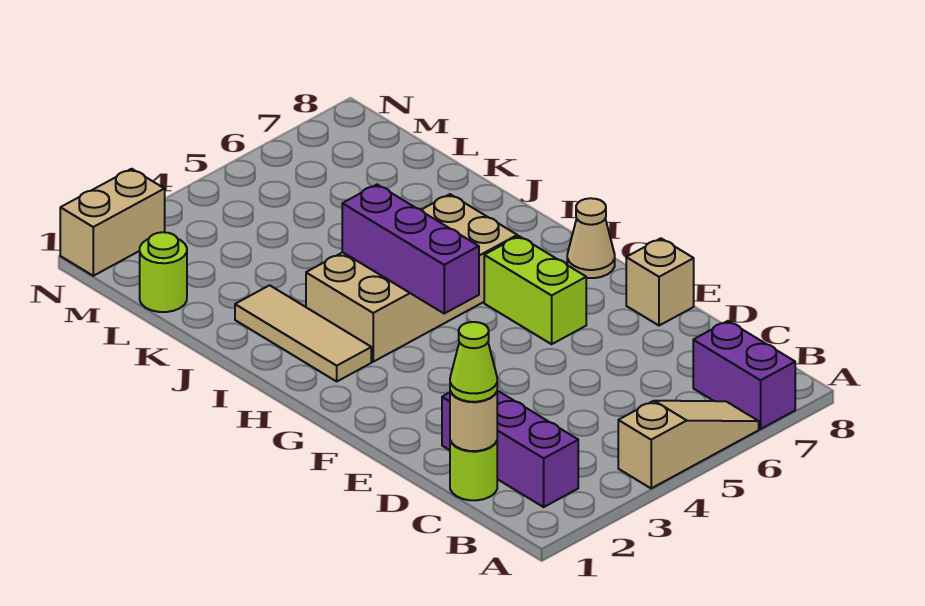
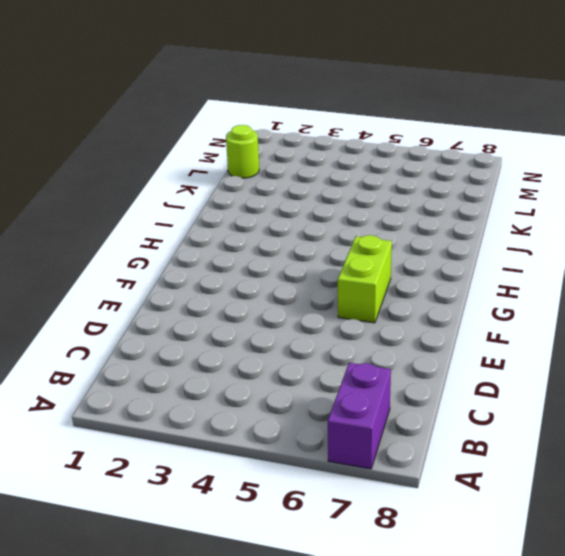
none -> tan slope A4:A6 level 1 top 4
none -> purple brick B2:D2 level 1
none -> lime round brick C1 level 1

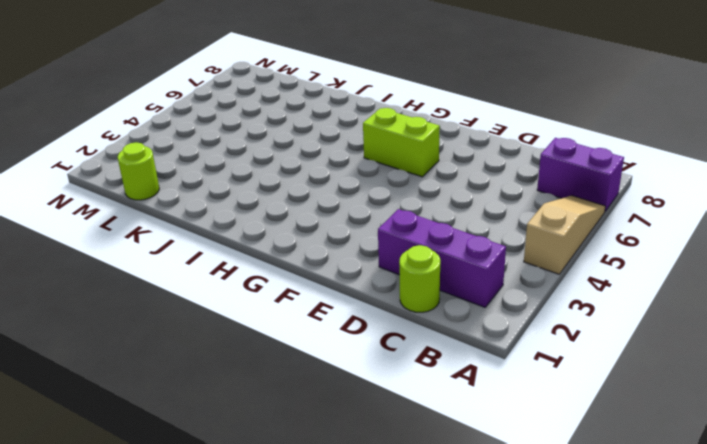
none -> tan brick E8 level 1
none -> tan cone G8 level 1
none -> tan tile H2:J2 level 1

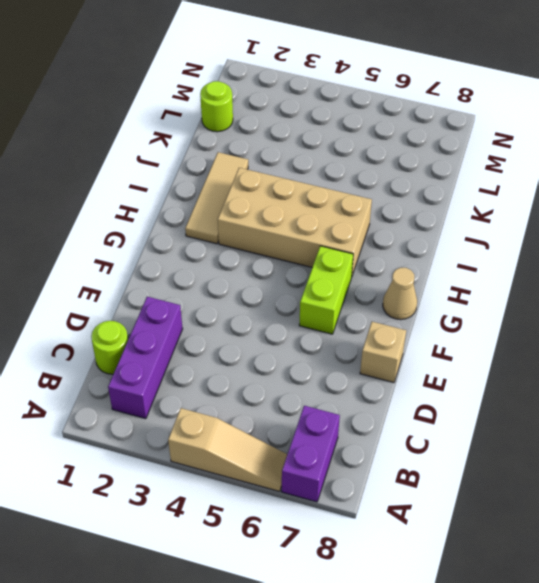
none -> tan brick N1:N2 level 1
none -> tan round brick C1 level 2
none -> purple brick G4:I4 level 2

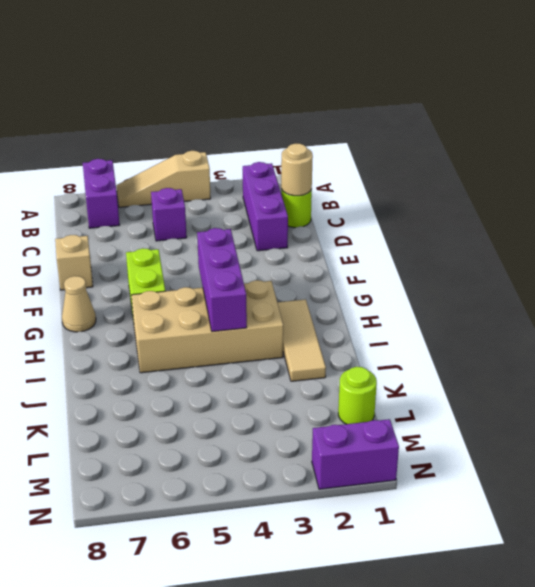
purple brick C5 level 1 -> none
purple brick N1:N2 level 1 -> tan brick N1:N2 level 1
none -> lime cone C1 level 3

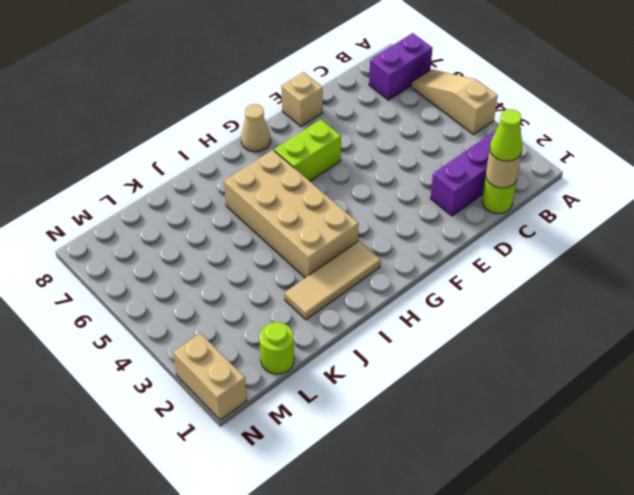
none -> purple brick G4:I4 level 2

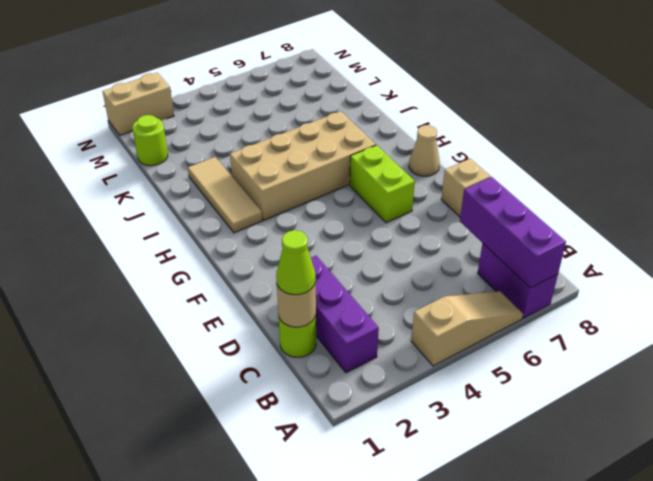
purple brick A7:C7 level 2 -> purple brick G4:I4 level 2

